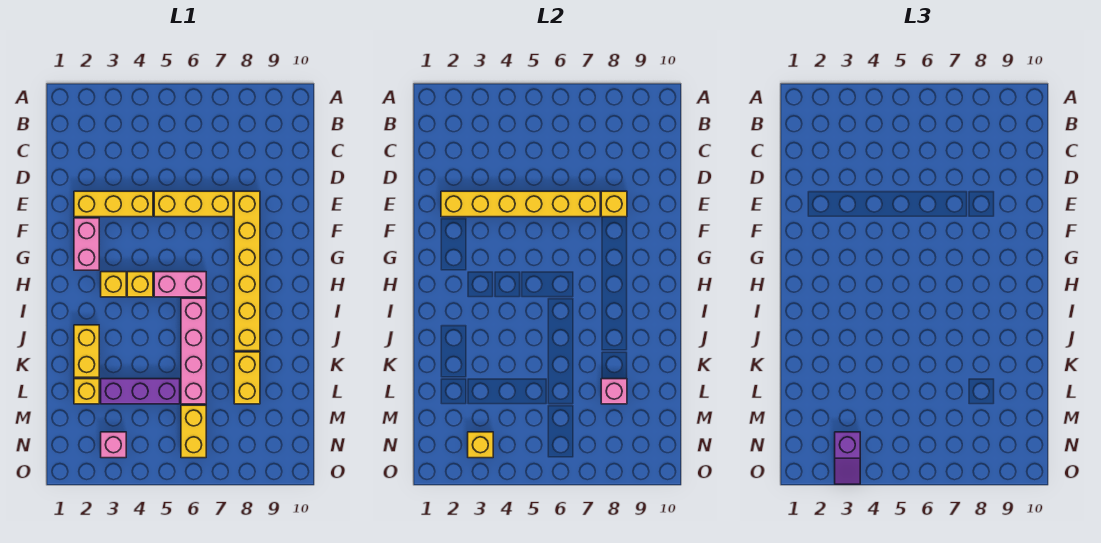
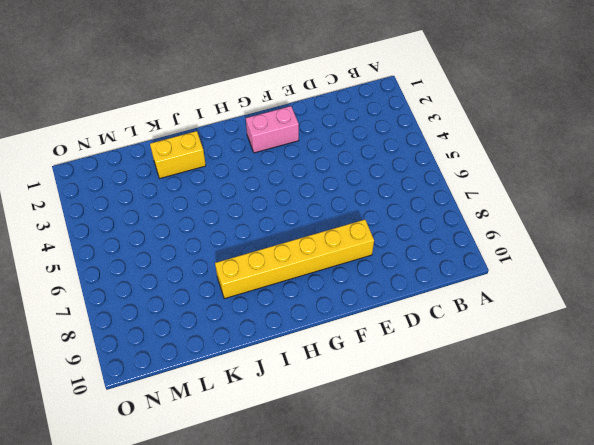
none -> yellow brick E2:E4 level 1
none -> yellow brick E5:E7 level 1
none -> yellow brick H3 level 1

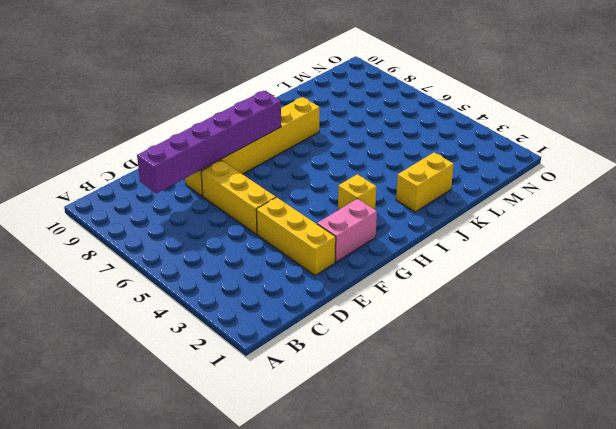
purple brick C8:H8 level 2 -> yellow brick E8 level 2
none -> yellow brick H4 level 1
none -> pink brick H5:H6 level 1
none -> pink brick I6:L6 level 1

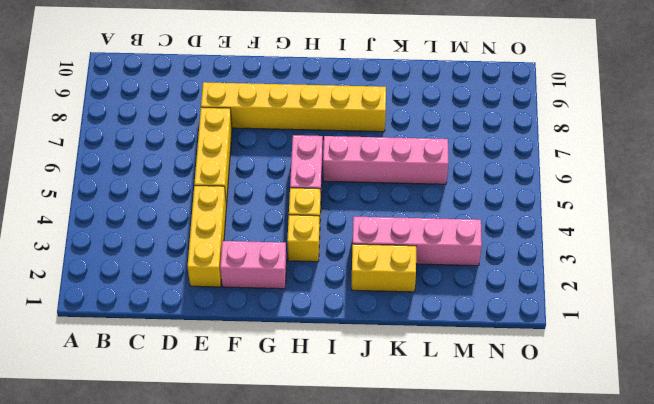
pink brick J3:M3 level 1 -> purple brick L3:L5 level 1
none -> yellow brick K8:L8 level 1
none -> yellow brick L2 level 1
none -> yellow brick M6:N6 level 1

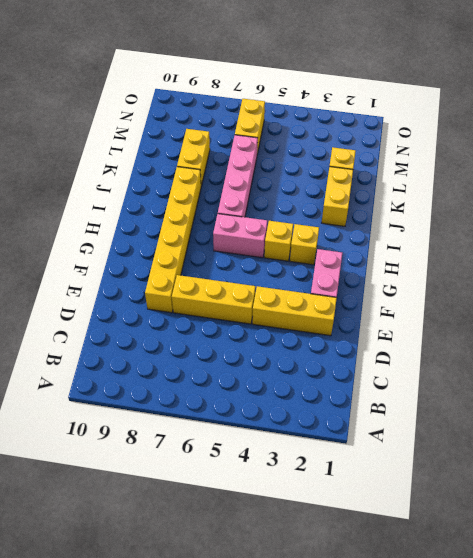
none -> purple brick L3:L5 level 1
none -> pink brick N3 level 1
none -> yellow brick E2:E7 level 2

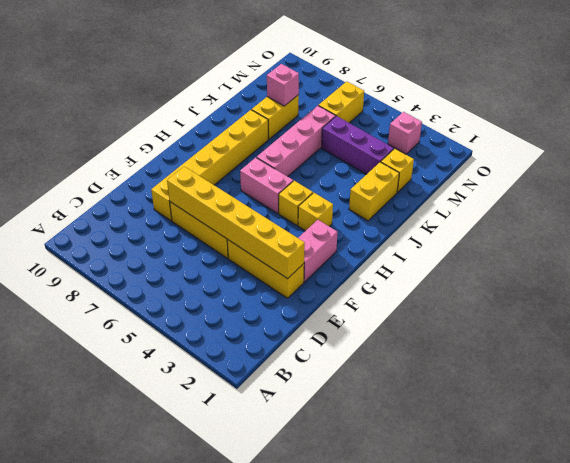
none -> yellow brick E8 level 2
none -> yellow brick N3 level 2
none -> purple slope N3:O3 level 3 top N

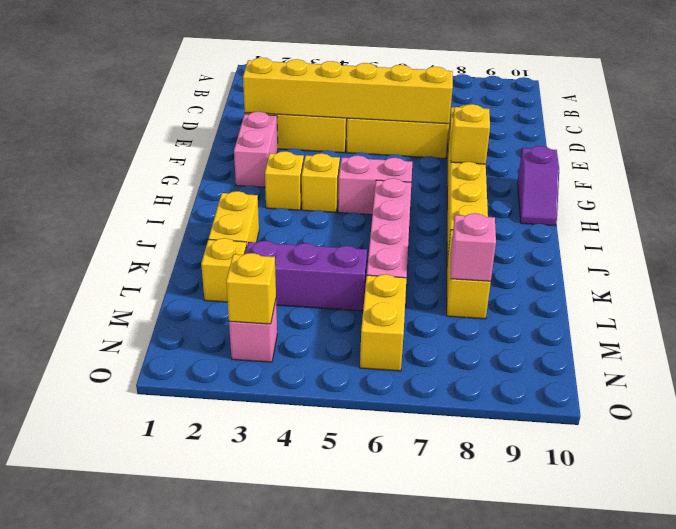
yellow brick G8 level 2 -> yellow brick E8 level 2
purple slope G10:H10 level 1 top G -> purple slope N3:O3 level 3 top N

